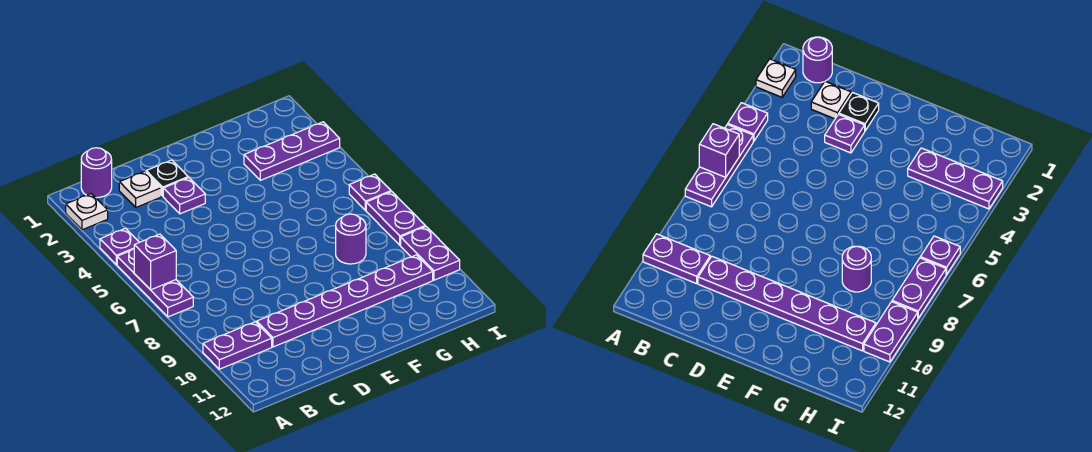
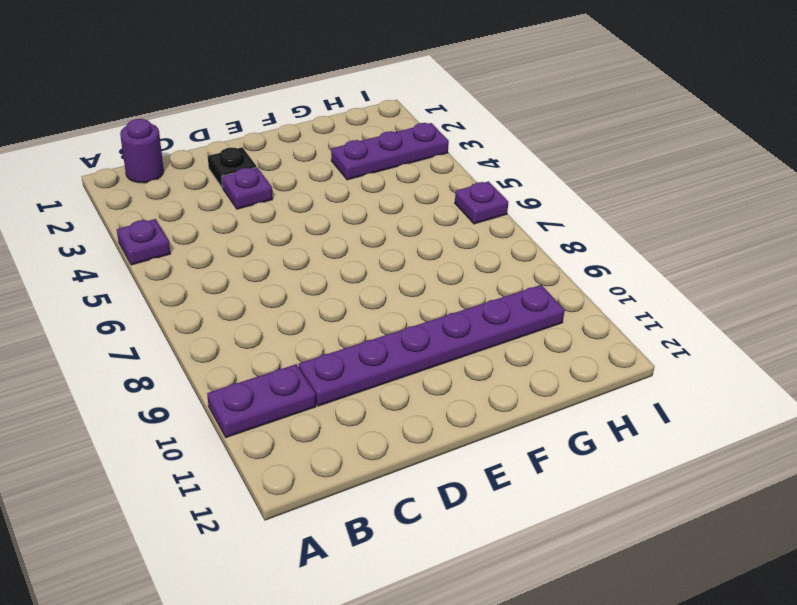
none -> white plate A2 level 1
none -> purple plate A5:A7 level 1
none -> white plate C2 level 1

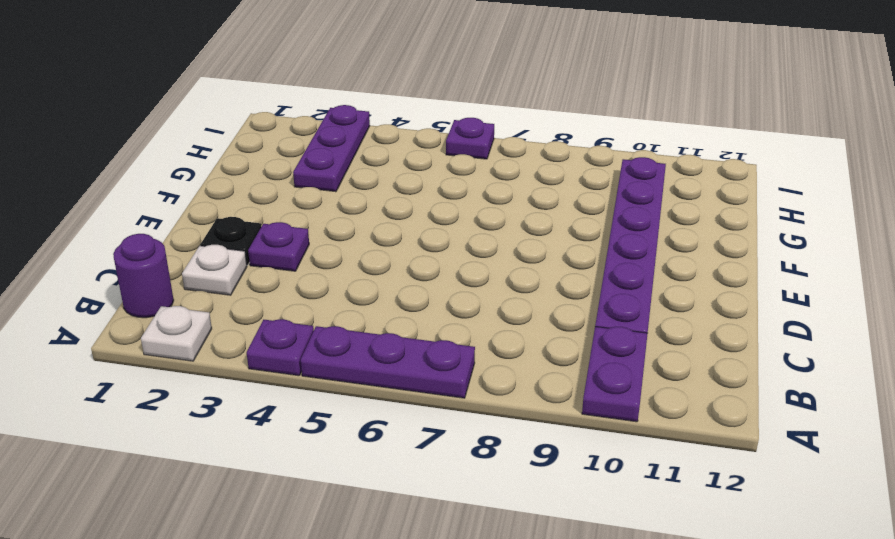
none -> purple round brick G8 level 1
none -> purple plate I7:I8 level 1
none -> purple plate I9:I10 level 1

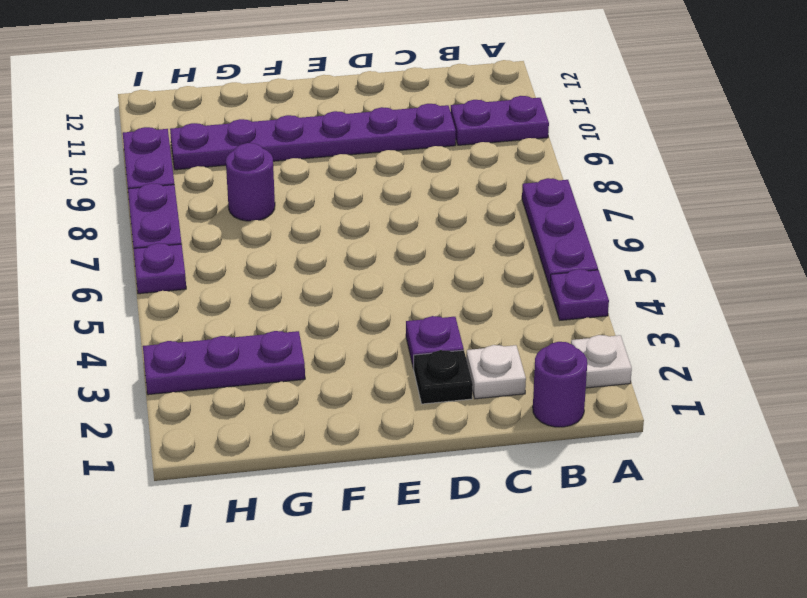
none -> purple brick A6 level 2

